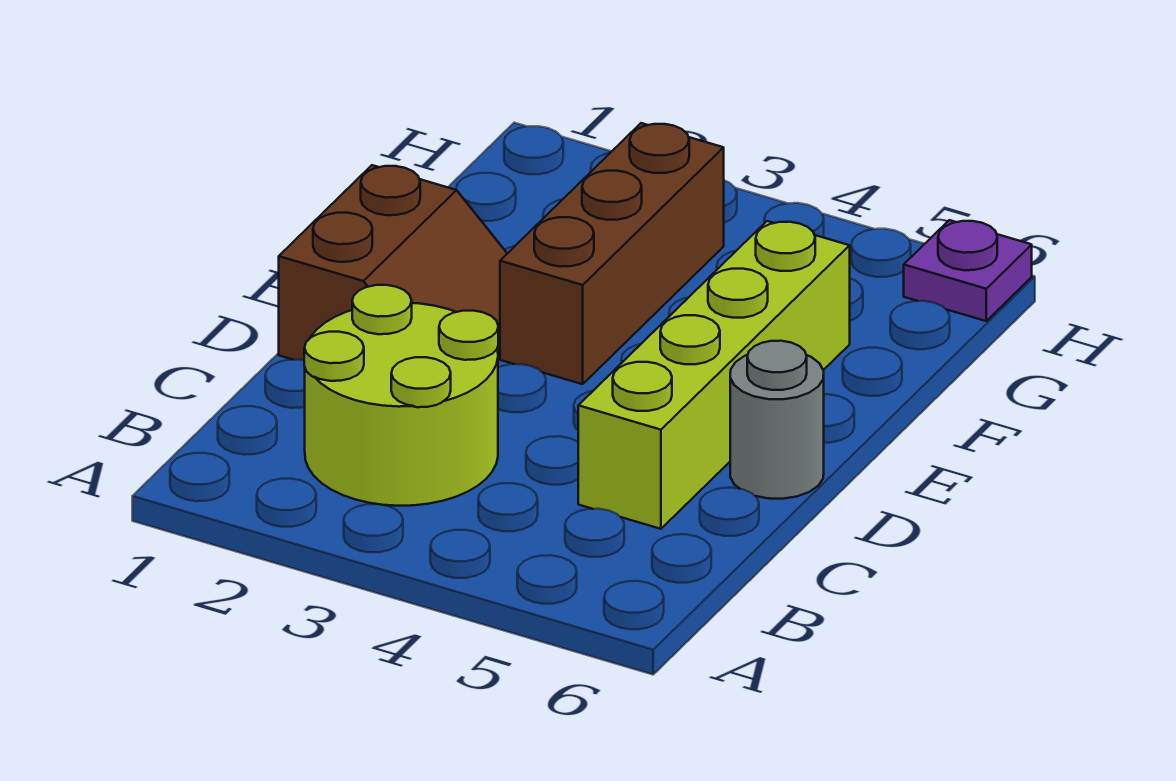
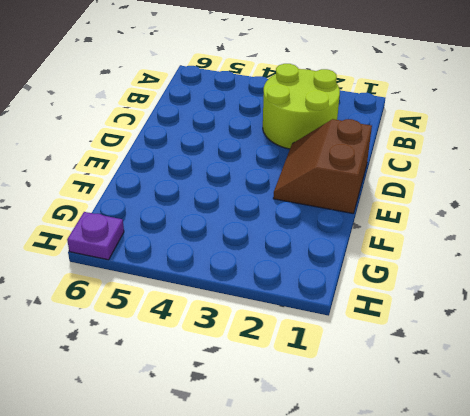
none -> lime brick C5:F5 level 1
none -> grey round brick D6 level 1

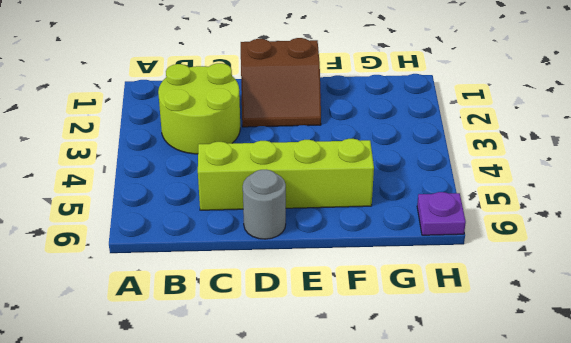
none -> brown brick E3:G3 level 1

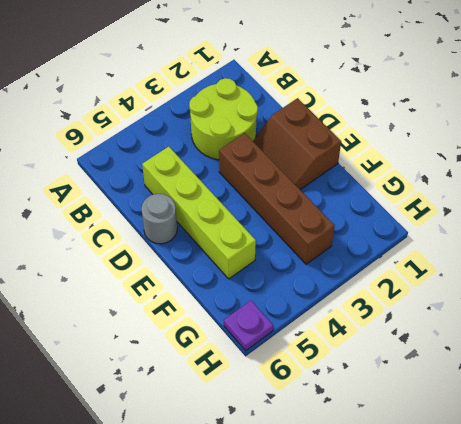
brown brick D3:G3 level 1 -> brown brick E3:G3 level 1

